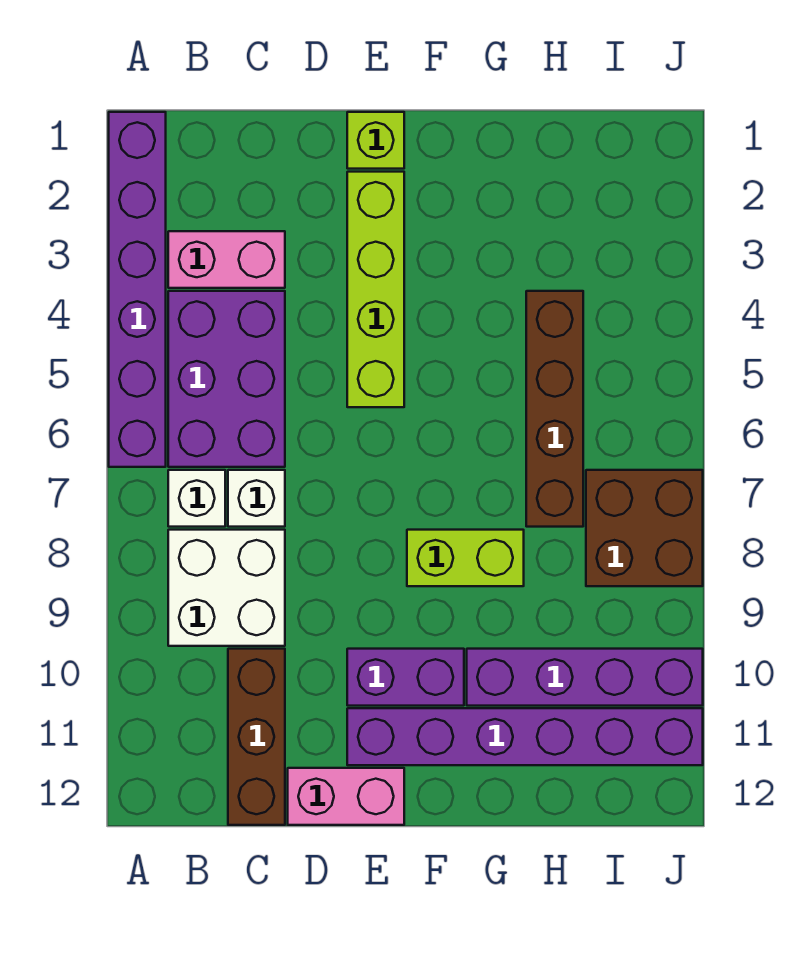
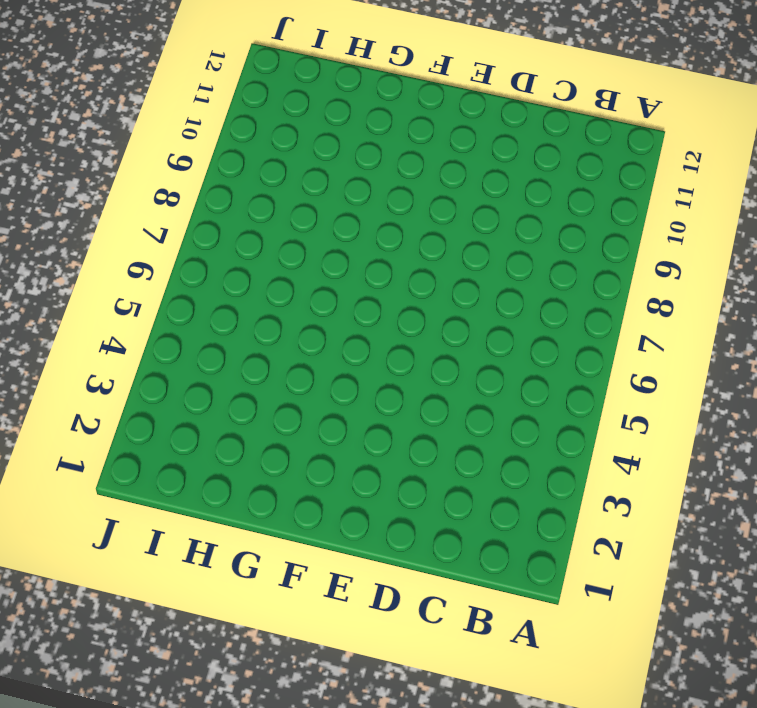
none -> purple brick A1:A6 level 1
none -> pink brick B3:C3 level 1
none -> purple brick B4:C6 level 1

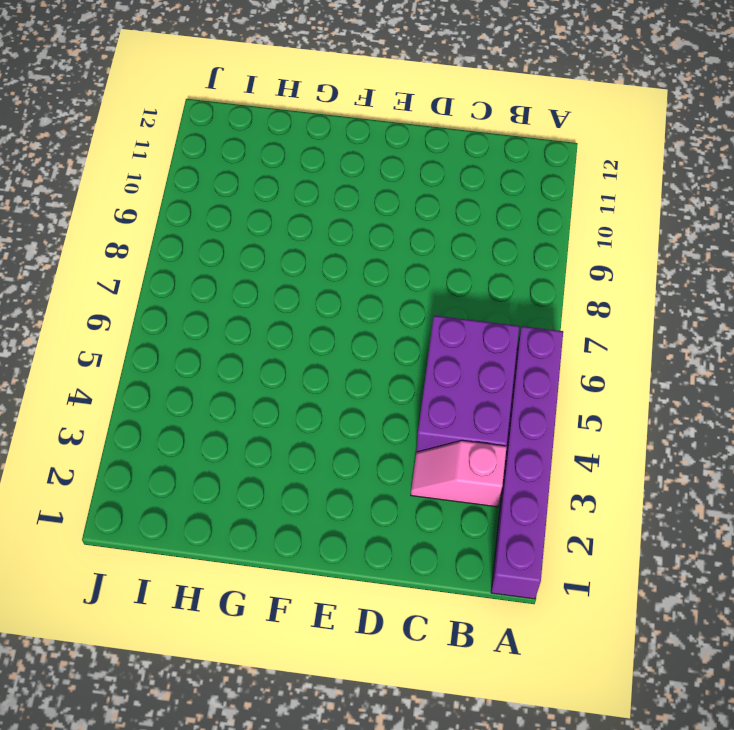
pink slope B3:C3 level 1 top B -> pink brick B3:C3 level 1
none -> white brick B7 level 1
none -> white brick B8:C9 level 1
none -> white brick C7 level 1

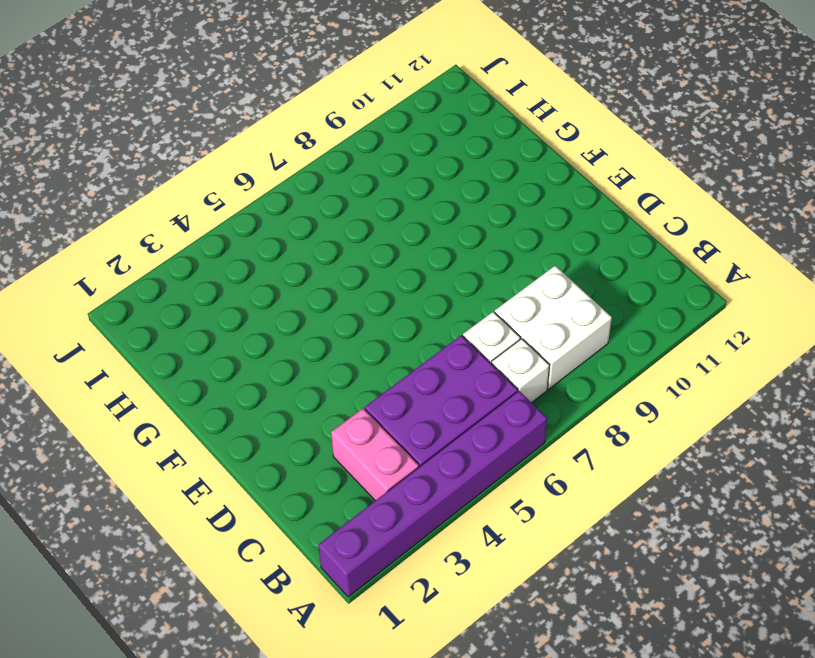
none -> brown brick C10:C12 level 1
none -> pink brick D12:E12 level 1
none -> lime brick E1 level 1

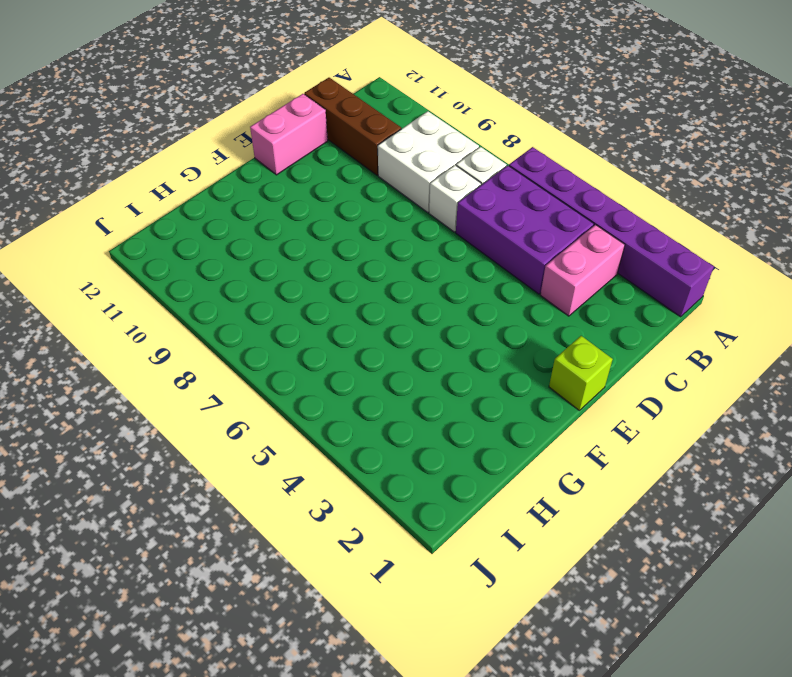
none -> lime brick E2:E5 level 1
none -> purple brick E10:F10 level 1
none -> purple brick E11:J11 level 1

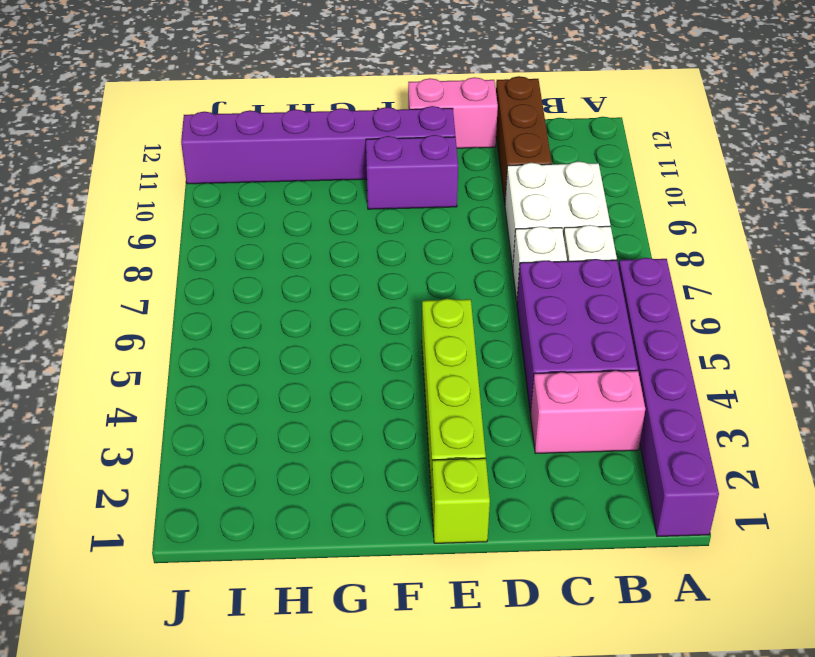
none -> lime brick F8:G8 level 1
none -> purple brick G10:J10 level 1
none -> brown brick H4:H7 level 1

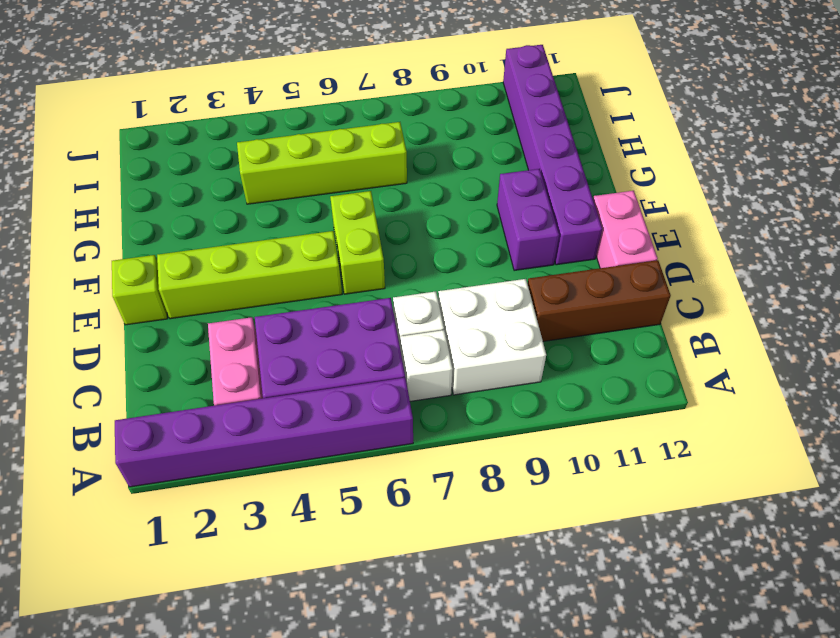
lime brick E6:F6 level 1 -> lime brick F8:G8 level 1
lime brick H4:H7 level 1 -> brown brick H4:H7 level 1
none -> purple brick G10:J10 level 1
none -> brown brick I7:J8 level 1

